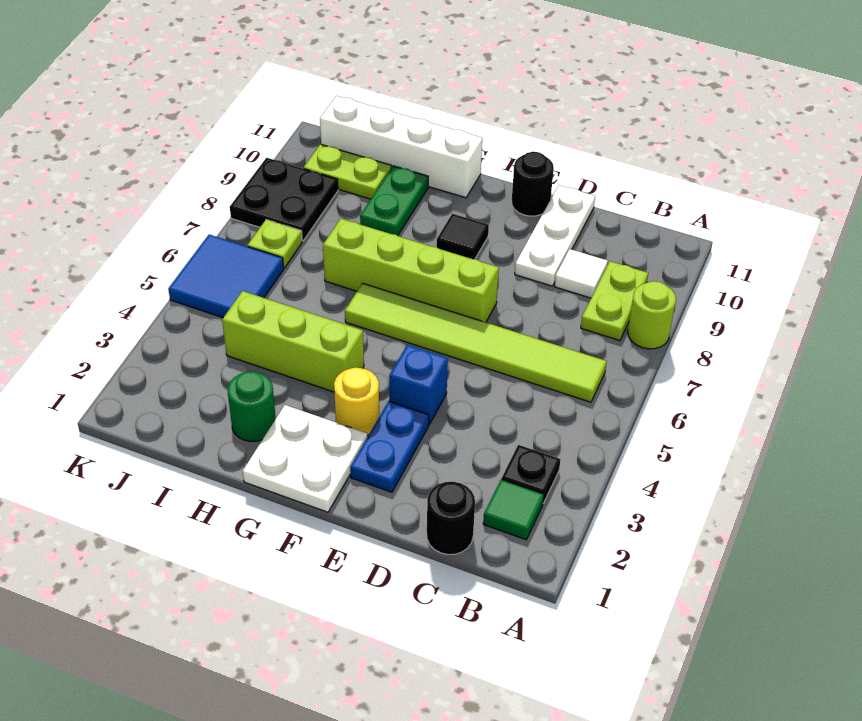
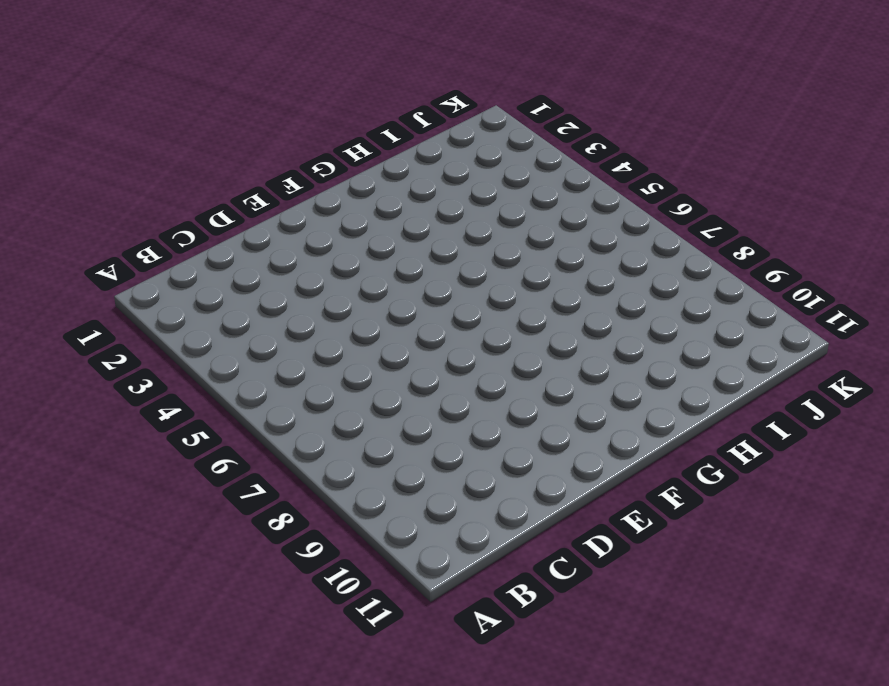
none -> lime round brick A8 level 1
none -> green tile B2 level 1
none -> black plate B3 level 1

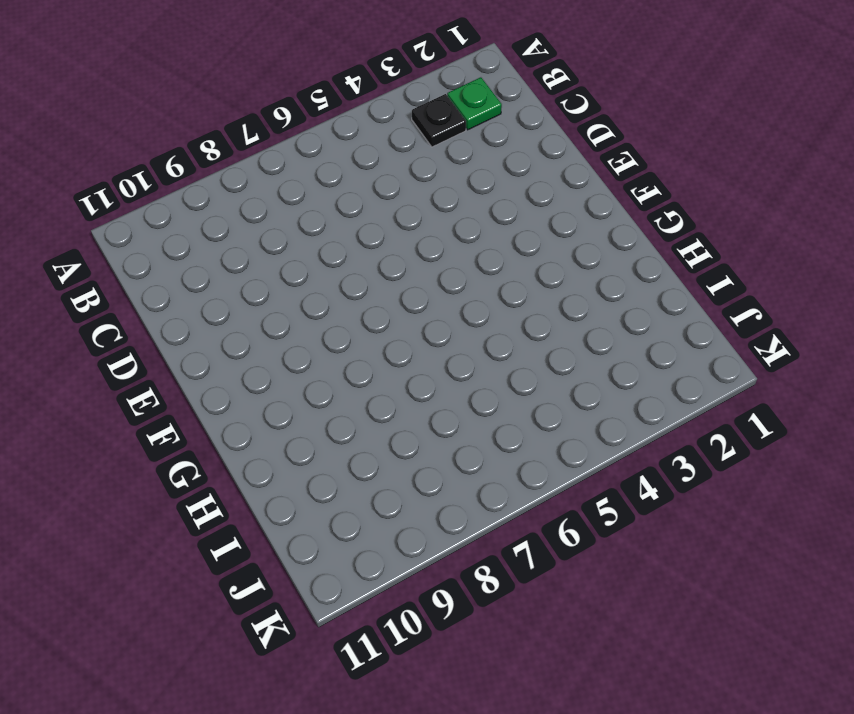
green plate B2 level 1 -> green tile B2 level 1
none -> lime round brick A8 level 1
none -> lime tile B6:G6 level 1
none -> lime plate B8:B9 level 1

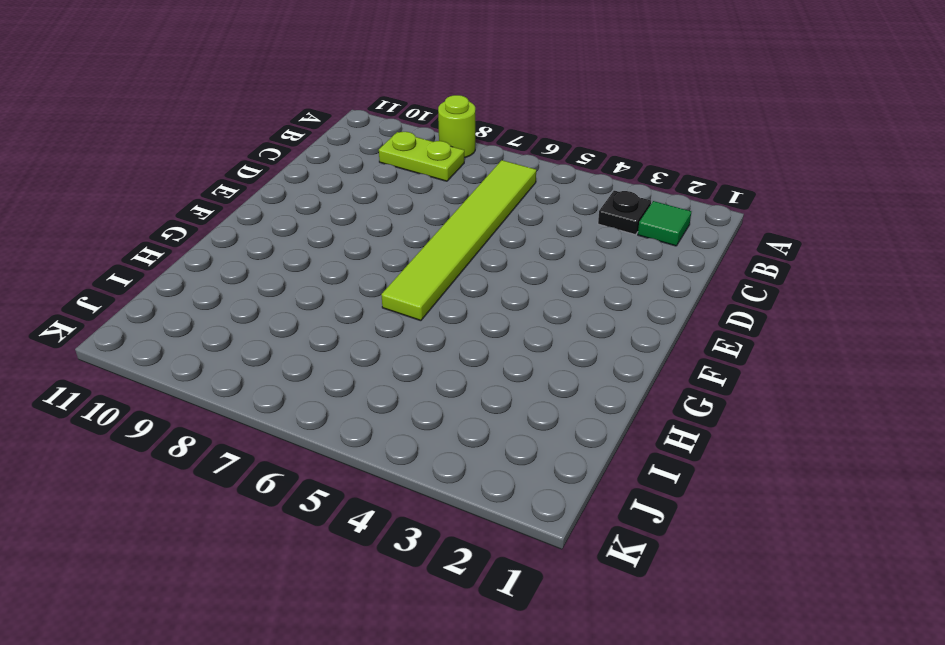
none -> black round brick C1 level 1
none -> white tile C9 level 1
none -> white plate D9:D11 level 1

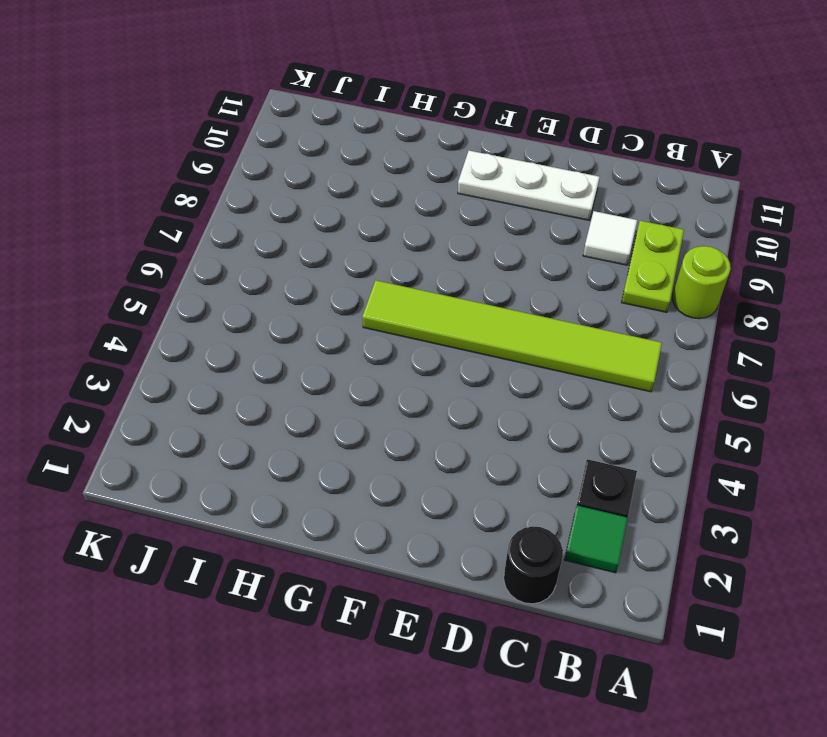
white plate D10:F10 level 1 -> white plate D9:D11 level 1
none -> blue plate E2:E3 level 1
none -> blue brick E4 level 1
none -> lime brick E7:H7 level 1

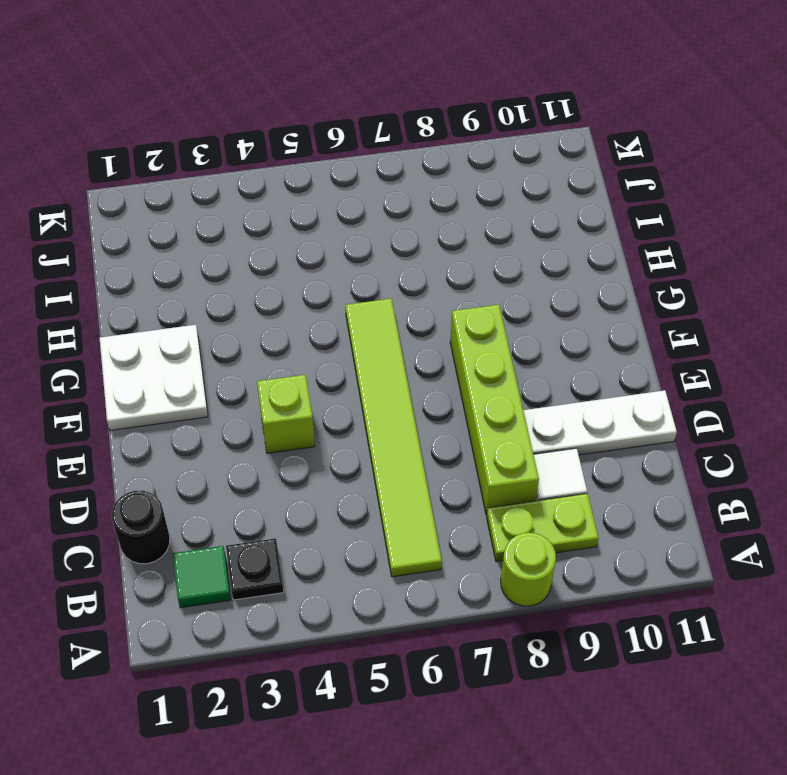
lime brick C8:F8 level 1 -> lime brick E7:H7 level 1
lime brick E4 level 1 -> blue brick E4 level 1
none -> blue plate E2:E3 level 1
none -> black round brick E11 level 1
none -> yellow round brick F3 level 1

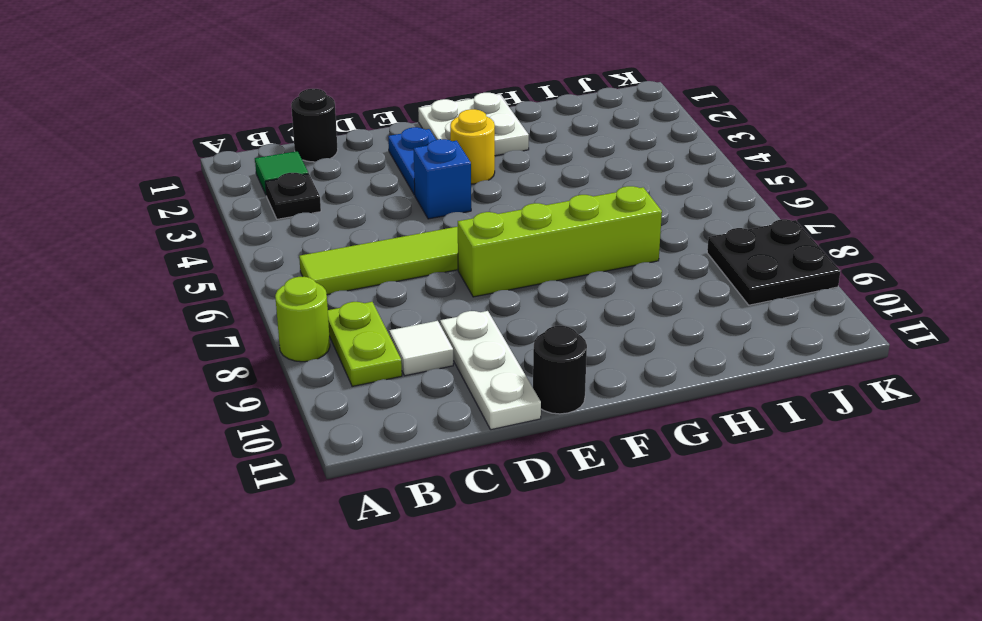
none -> black tile F9 level 1
none -> lime brick G4:I4 level 1
none -> white brick G11:J11 level 1

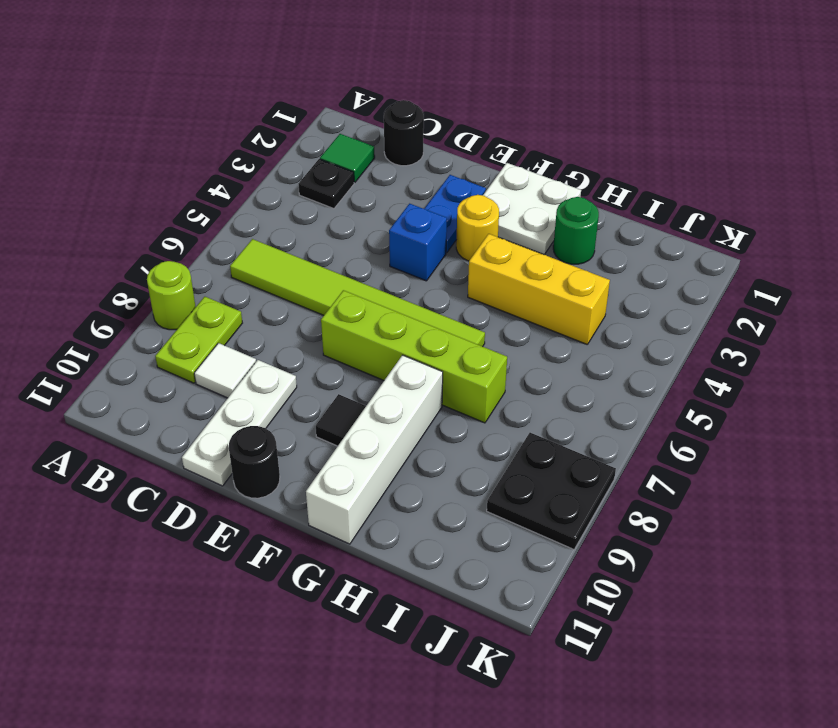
yellow brick G4:I4 level 1 -> lime brick G4:I4 level 1
white brick G8:G11 level 1 -> white brick G11:J11 level 1
none -> green plate H9:H10 level 1
none -> lime plate I10:J10 level 1
none -> blue tile J5:K6 level 1

